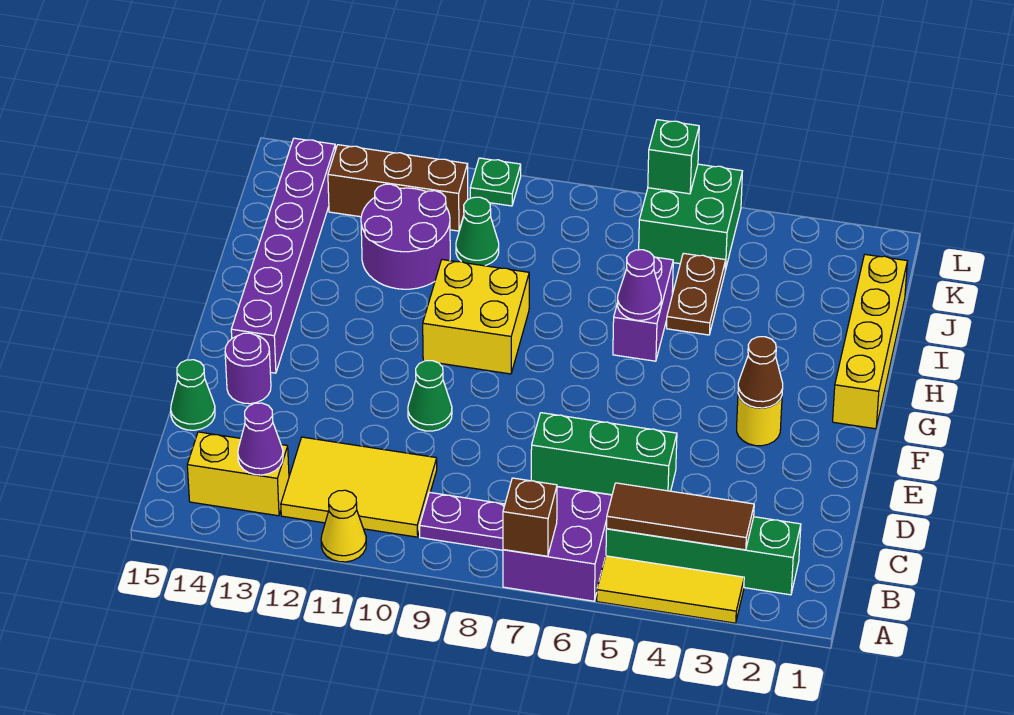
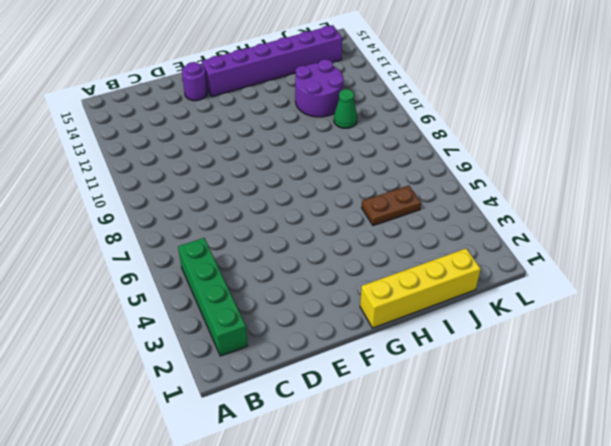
none -> yellow tile A3:A5 level 1
none -> purple brick A6:B7 level 1
none -> yellow cone A11 level 1

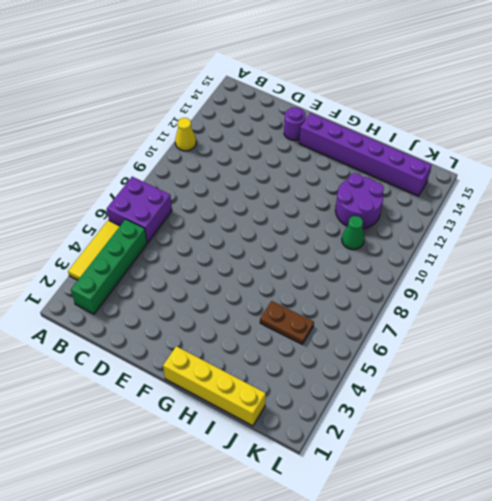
none -> purple plate B8:B9 level 1
none -> yellow tile B10:C12 level 1
none -> yellow brick B13:B14 level 1

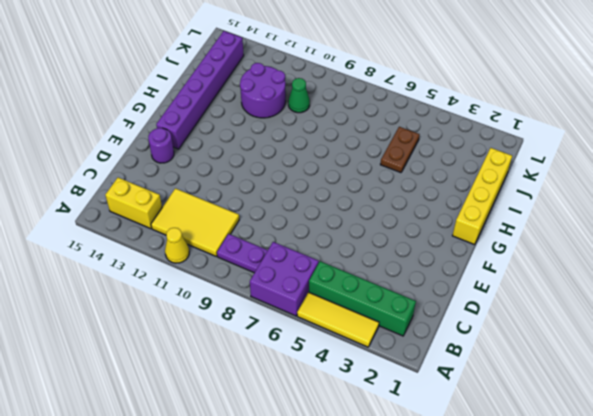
none -> green brick D5:D7 level 1
none -> green cone D15 level 1
none -> green cone E10 level 1

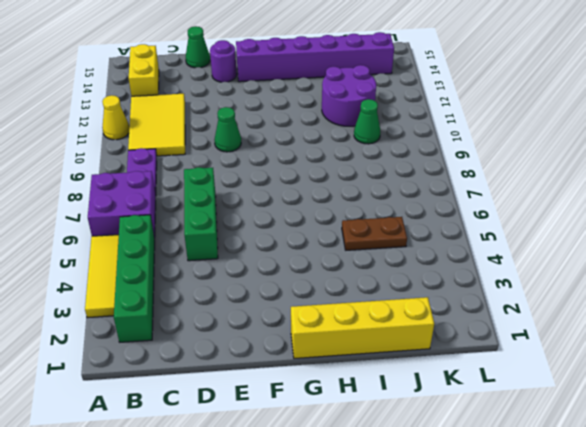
none -> yellow round brick F3 level 1
none -> yellow brick G9:H10 level 1
none -> purple brick H6:I6 level 1

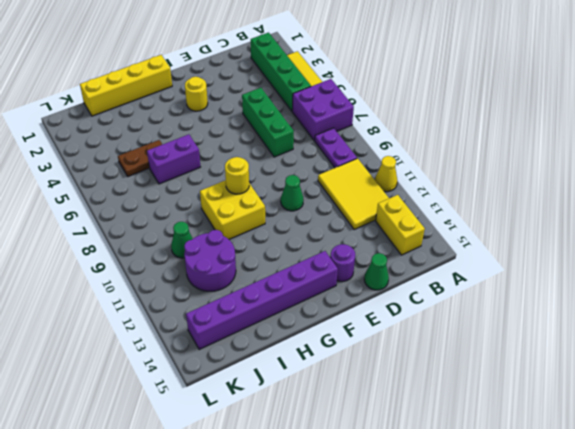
yellow round brick G9 level 2 -> none
none -> green brick K5:L6 level 1
none -> brown brick K11:K13 level 1
none -> green plate L10 level 1

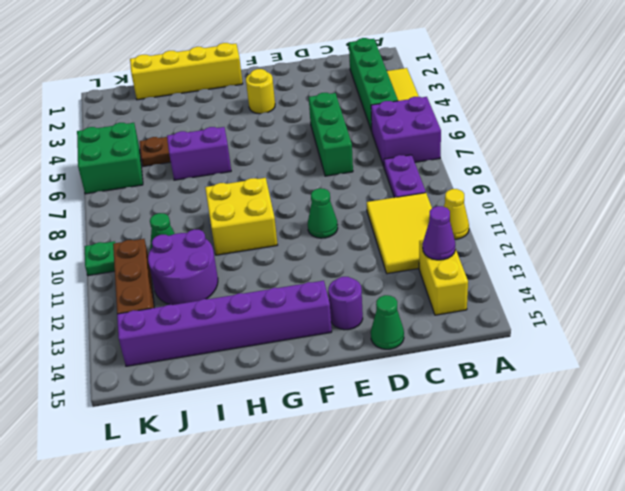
none -> brown brick A7 level 2
none -> brown tile B3:B5 level 2
none -> brown cone F3 level 2

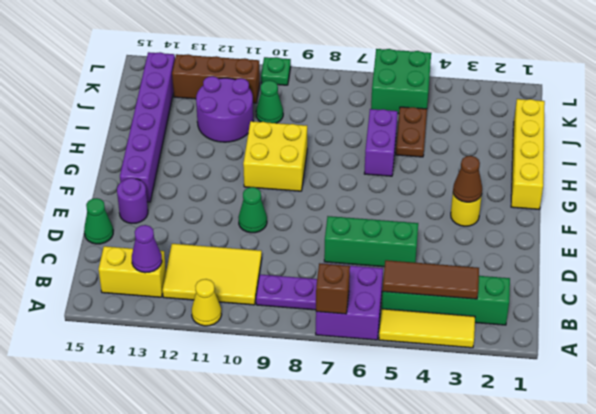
none -> purple cone H6 level 2
none -> green brick L6 level 2

